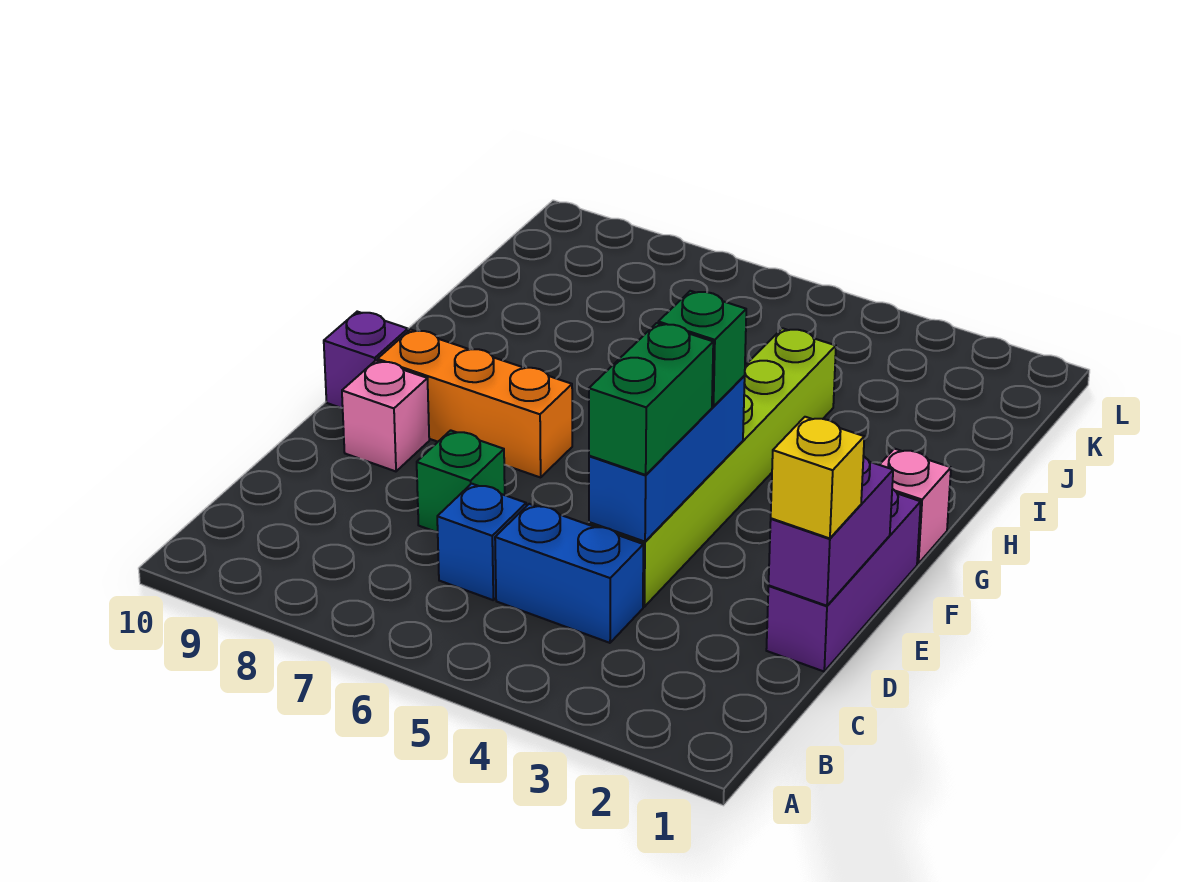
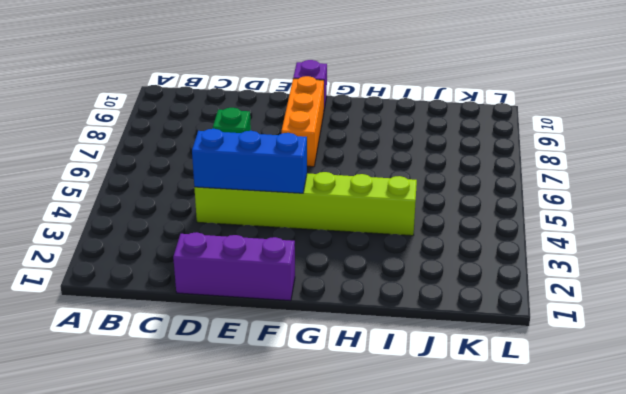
none -> blue brick C4:C5 level 1
none -> blue brick C6 level 1
none -> pink brick E9 level 1

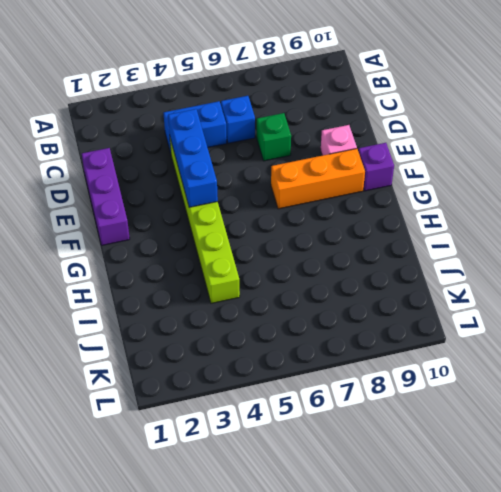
none -> pink brick G1 level 1
none -> purple brick D1:E1 level 2
none -> yellow brick D1 level 3

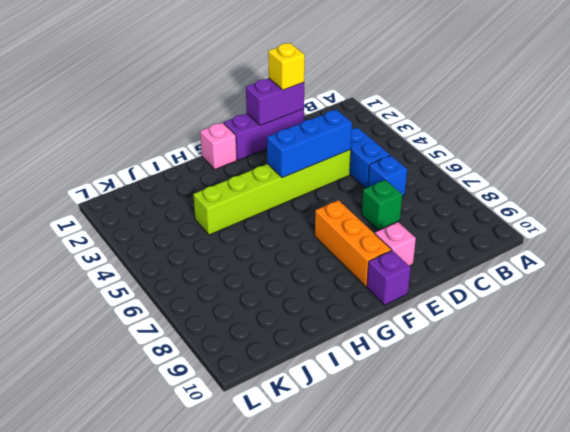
none -> green brick D4:E4 level 3
none -> green brick F4 level 3

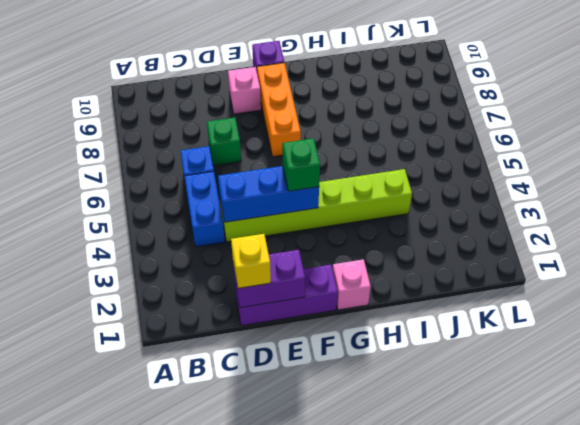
none -> green brick D4:E4 level 3

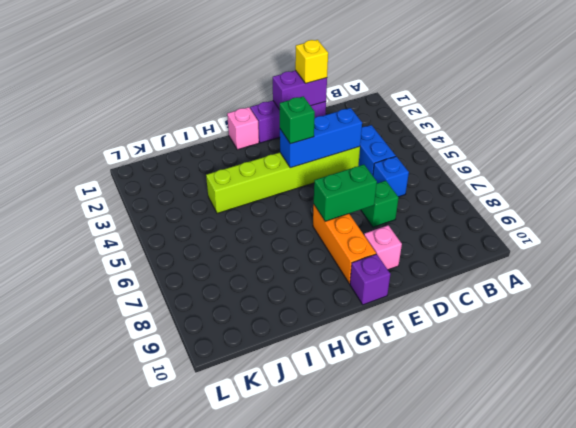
green brick E7:F7 level 2 -> green brick D4:E4 level 3

